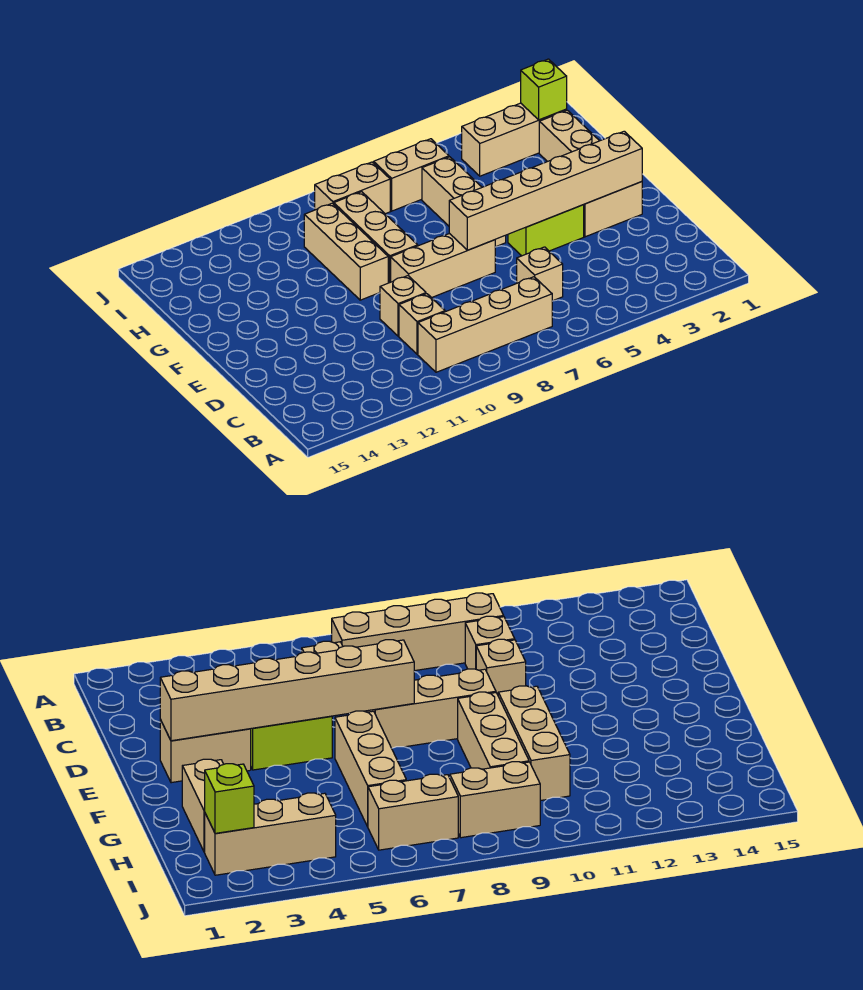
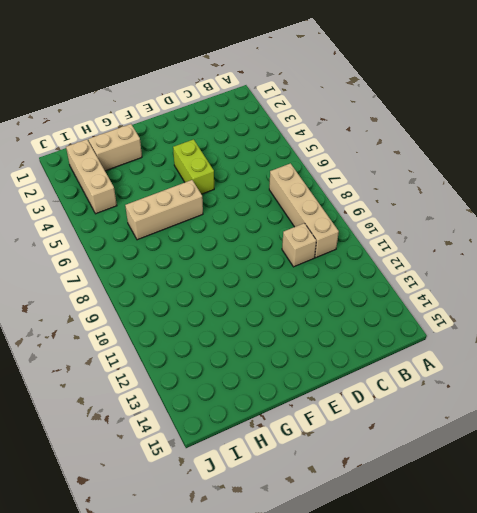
none -> tan brick C6 level 1
none -> tan brick D10 level 1
none -> tan brick E2:E3 level 1

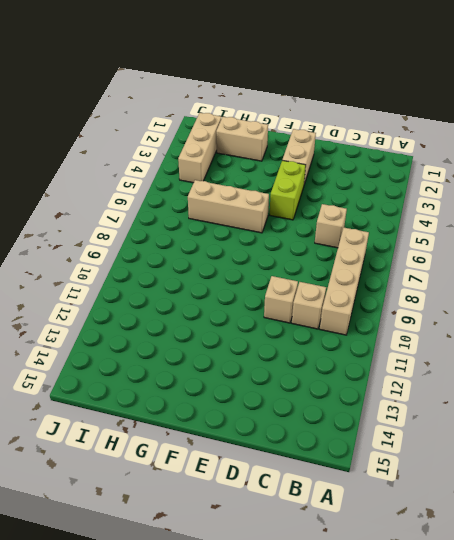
none -> tan brick E7:E9 level 1
none -> tan brick F9:H9 level 1
none -> tan brick F10:H10 level 1

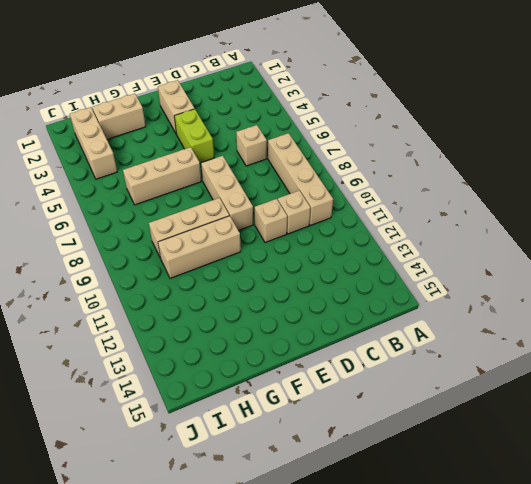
none -> tan brick I6:I7 level 1
none -> tan brick I8:I9 level 1
none -> tan brick E2:E7 level 2

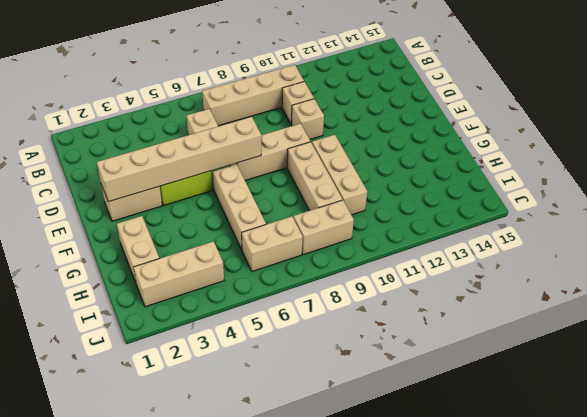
none -> lime brick I2 level 2

